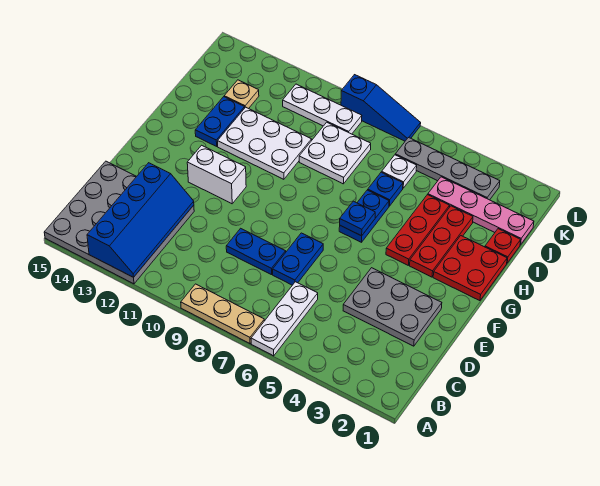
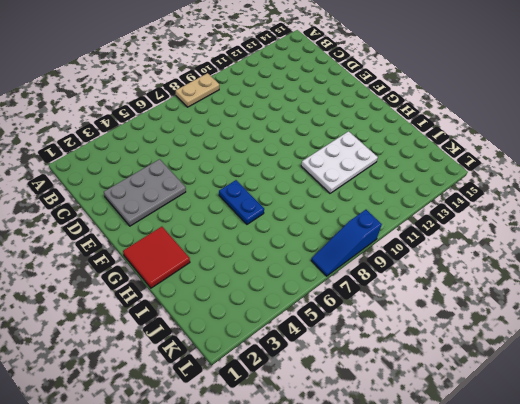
tan plate A8:A9 level 1 -> tan plate A7:A9 level 1
red tile G1:H2 level 1 -> red plate G1:H2 level 1
none -> white plate A6:C6 level 1
none -> grey plate A12:D15 level 1
none -> blue plate D7:E7 level 1

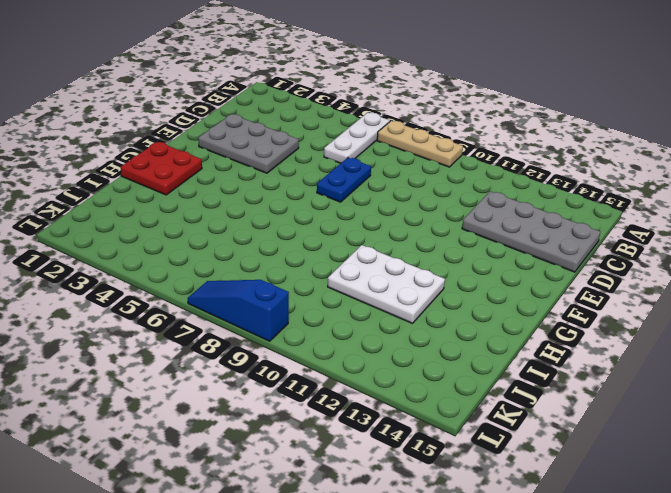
grey plate C12:D15 level 1 -> grey plate A12:D15 level 1
none -> blue plate D8:D9 level 1
none -> white brick F11:F12 level 1
none -> red plate G3:I3 level 1

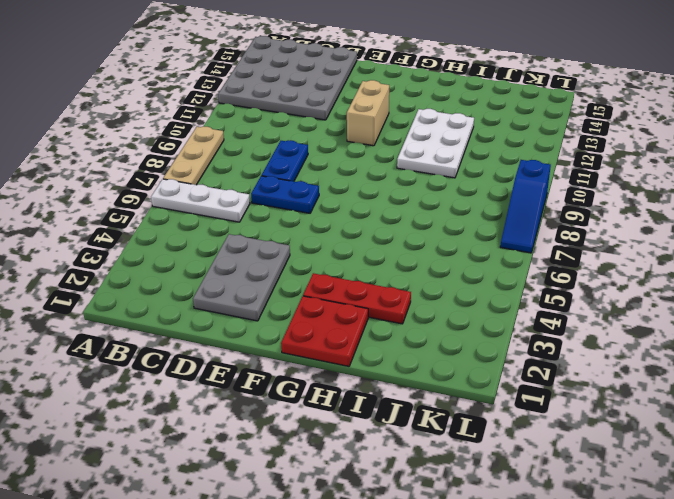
tan brick F11:F12 level 1 -> white brick F11:F12 level 1
none -> red plate G4:I4 level 1
none -> blue plate G6:H6 level 1
none -> blue plate H13:I13 level 1

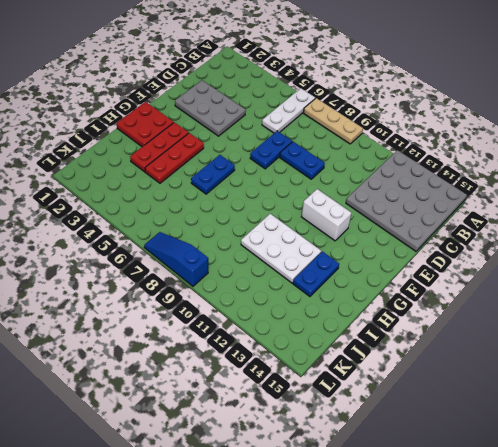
none -> red plate I1 level 1
none -> blue plate I6 level 1
none -> white plate I8:J9 level 1

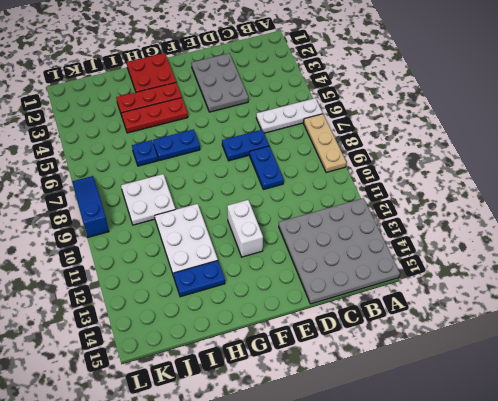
none -> red plate I1 level 1
none -> pink plate J1:J4 level 1
none -> white plate J6 level 1

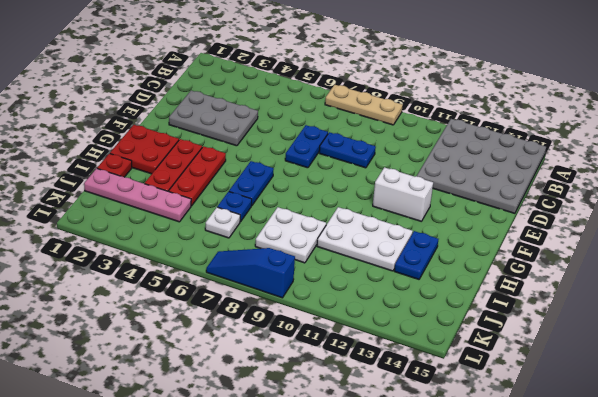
none -> white plate A6:C6 level 1
none -> tan plate J13 level 1
none -> grey plate K3:K6 level 1

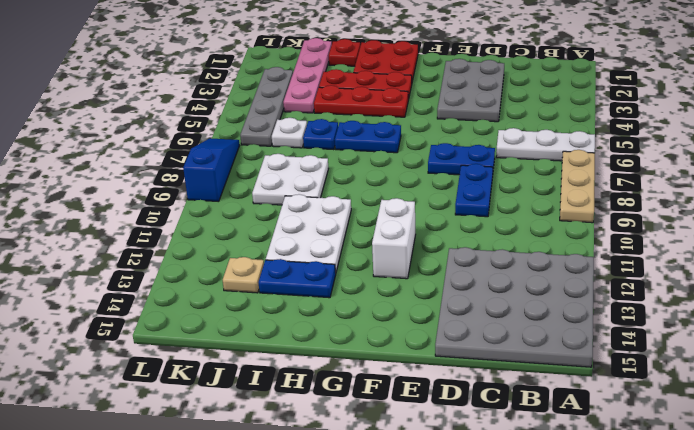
none -> white plate K9:K11 level 1
none -> blue slope A12:D13 level 2 top 13
none -> blue plate G6 level 2

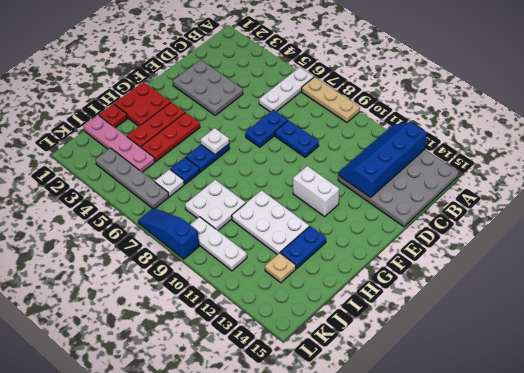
white plate G6 level 2 -> blue plate G6 level 2

